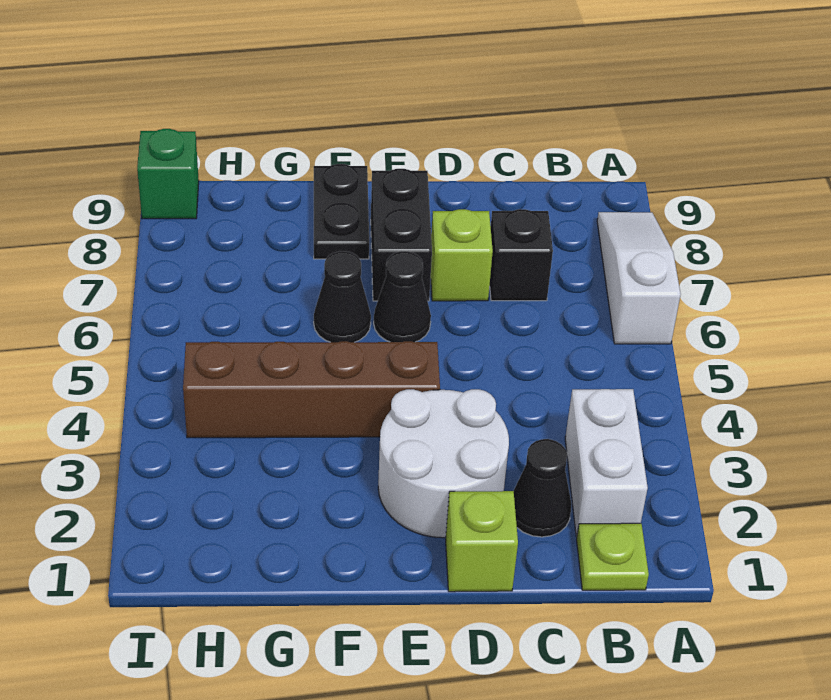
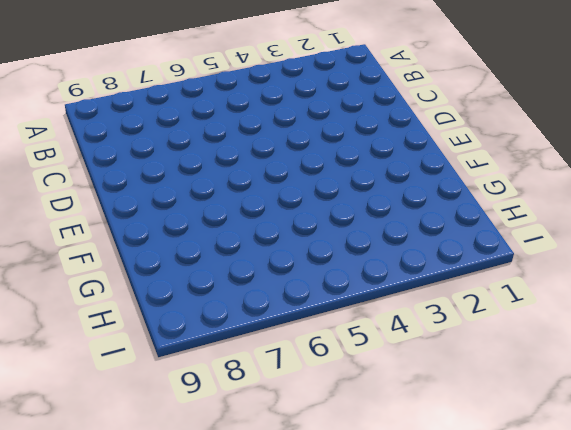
none -> white slope A6:A8 level 1 top 6
none -> lime plate B1 level 1
none -> white brick B2:B3 level 1

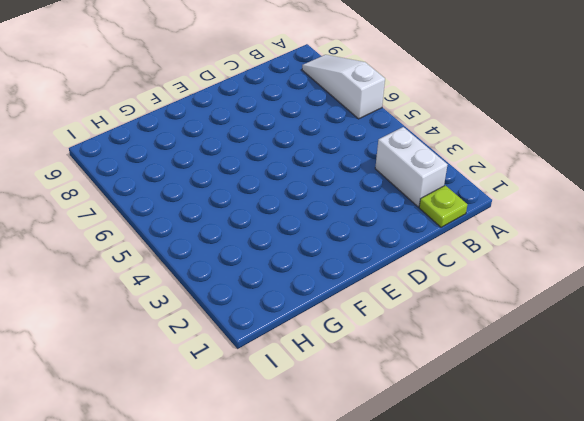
none -> black cone C2 level 1
none -> black brick C7 level 1
none -> lime brick D1 level 1

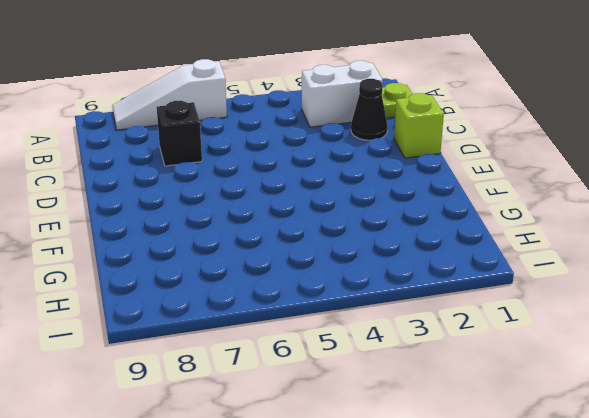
none -> white round brick D2:E3 level 1
none -> lime brick D7 level 1
none -> brown brick E4:H4 level 1

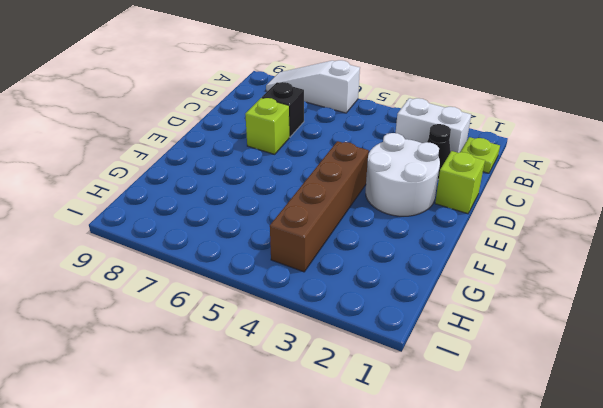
none -> black cone E6 level 1
none -> black brick E7:E8 level 1
none -> black cone F6 level 1

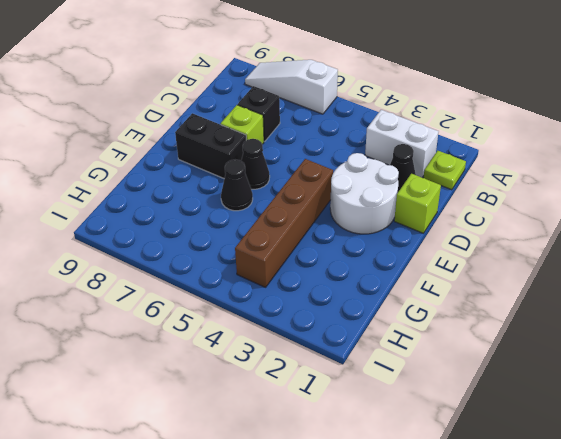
none -> black plate F8:F9 level 1
none -> green brick I9 level 1

